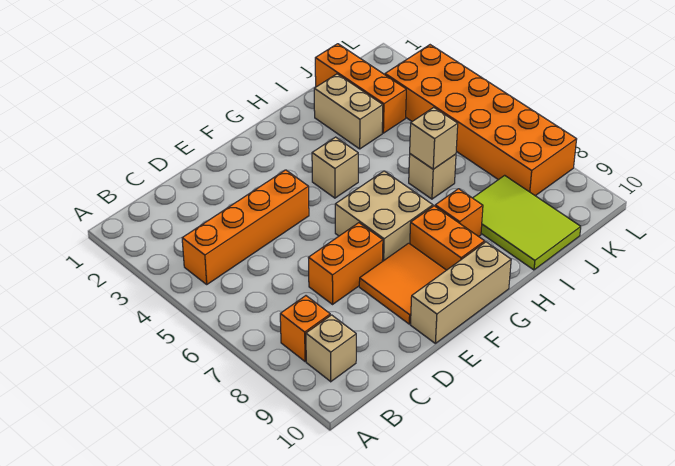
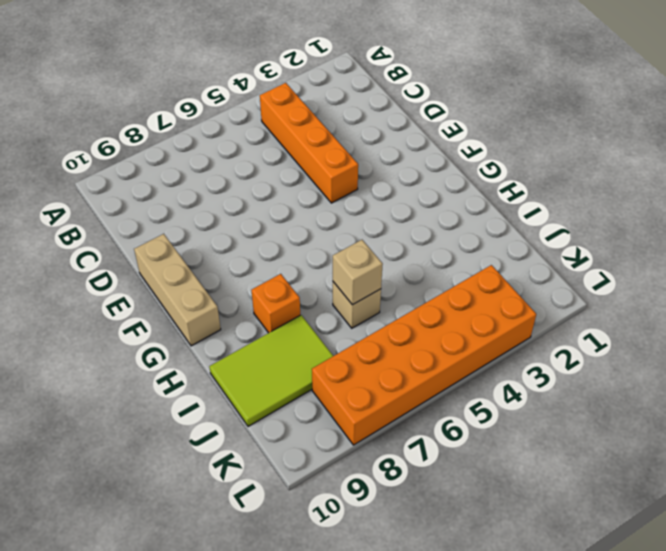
none -> orange brick B8 level 1
none -> tan brick B9 level 1
none -> orange brick D7:E7 level 1

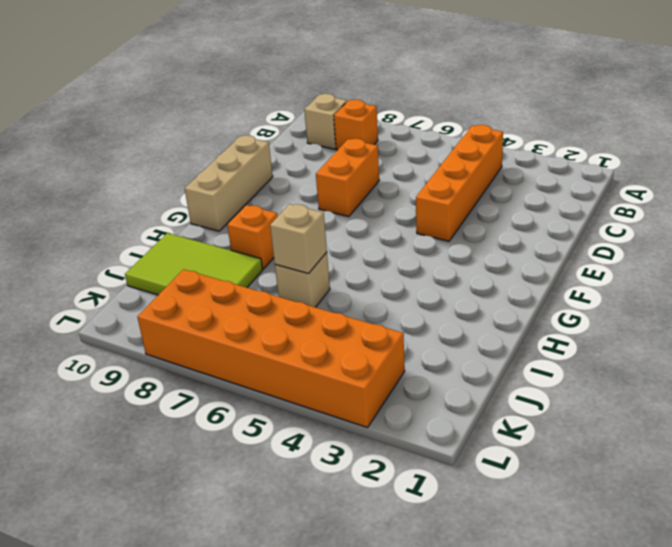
none -> orange tile E8:F9 level 1
none -> tan brick F6:G7 level 1
none -> tan brick G4 level 1

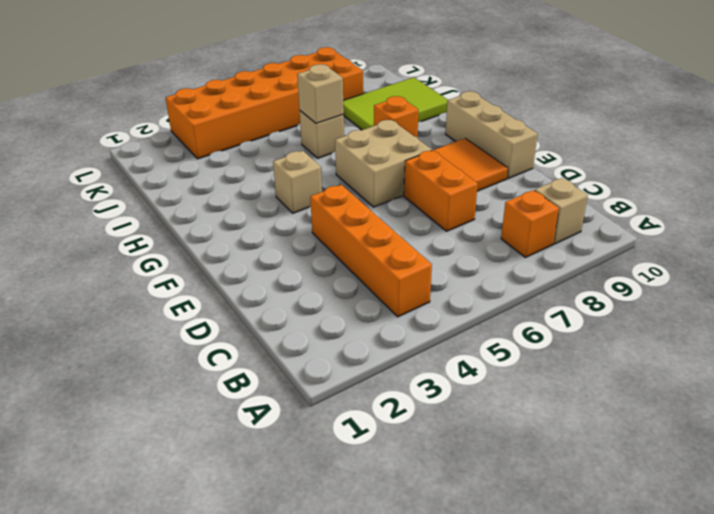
none -> orange brick G8:G9 level 1
none -> tan brick I2:I3 level 1
none -> orange brick J1:J3 level 1

